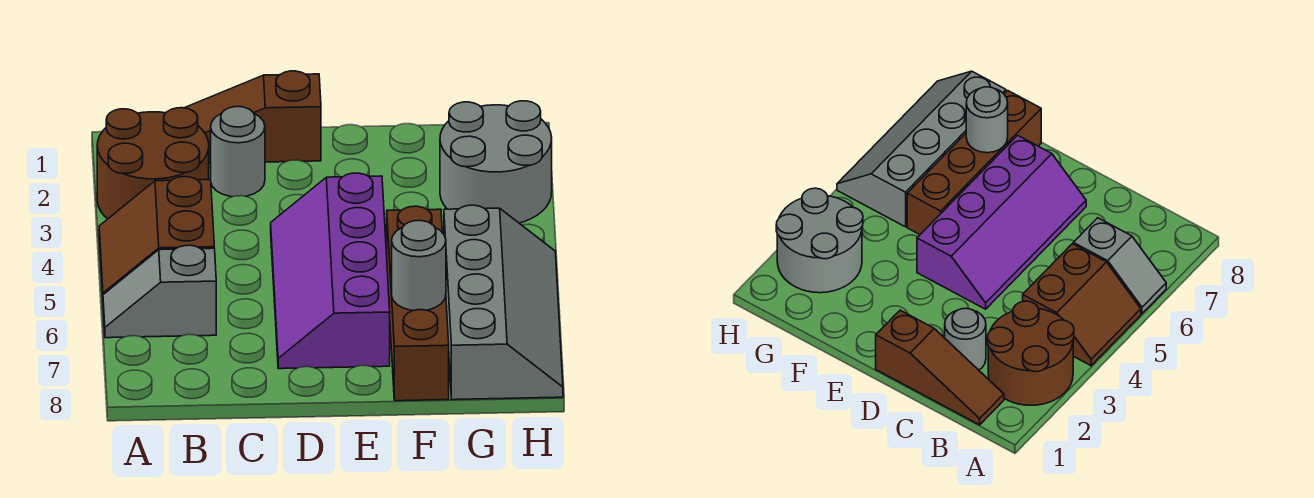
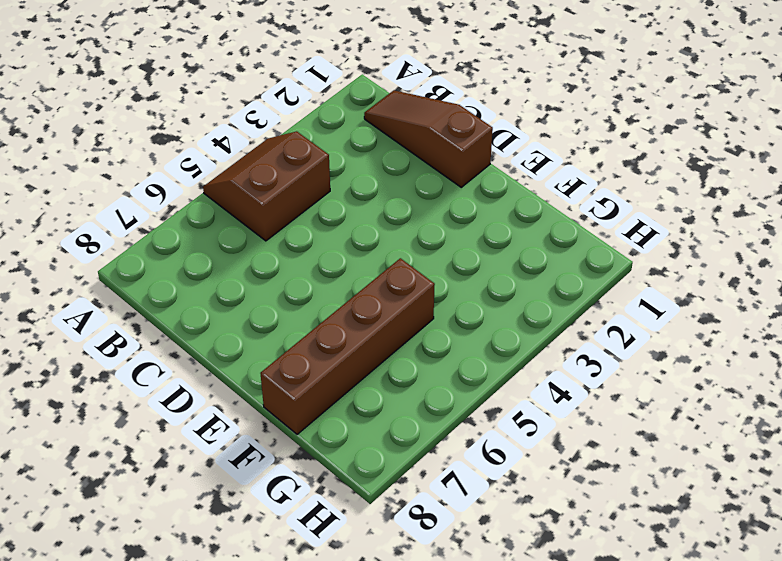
none -> brown round brick A2:B3 level 1
none -> grey slope A6:B6 level 1 top B

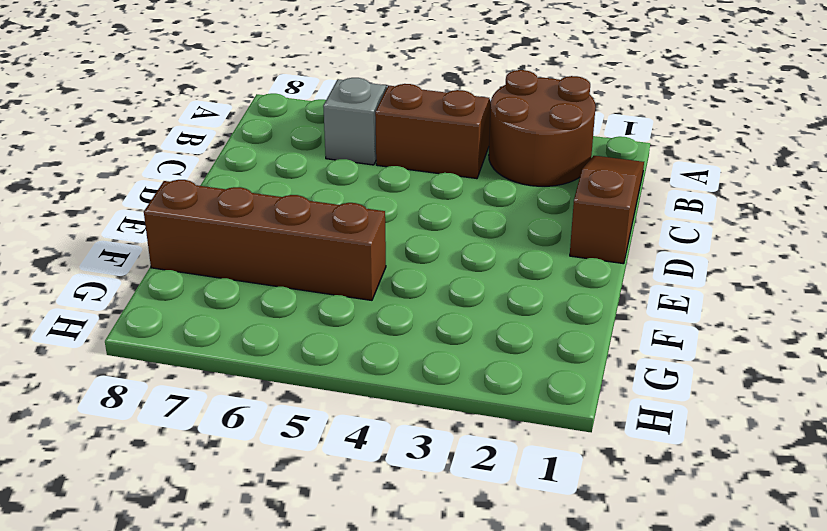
none -> grey round brick C2 level 1
none -> purple slope D4:E7 level 1 top E

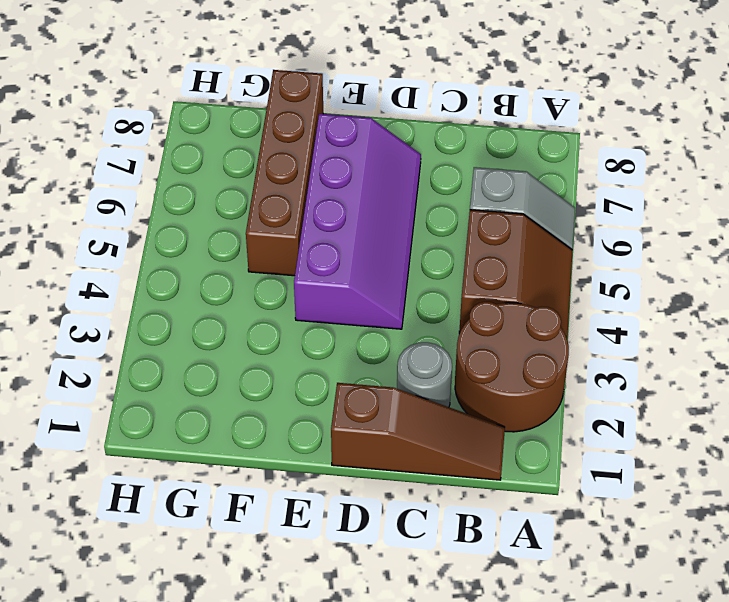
none -> grey round brick G2:H3 level 1
none -> grey slope G5:H8 level 1 top G

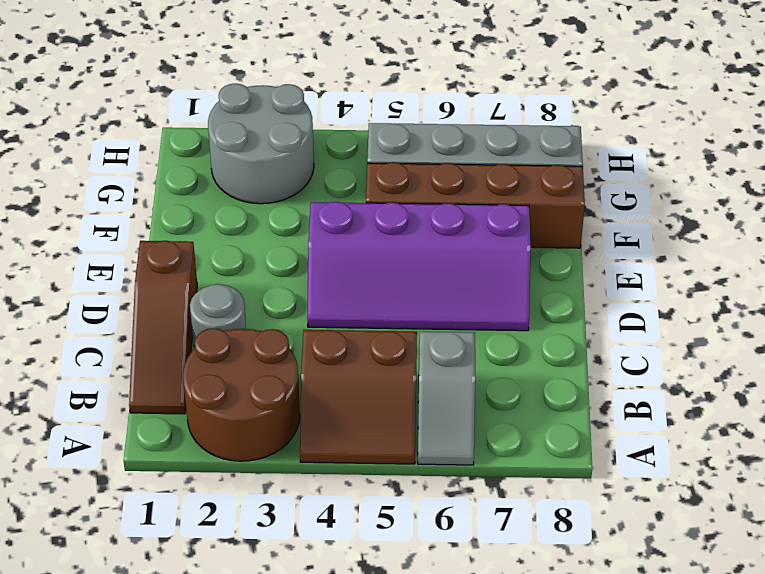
none -> grey round brick F7 level 2

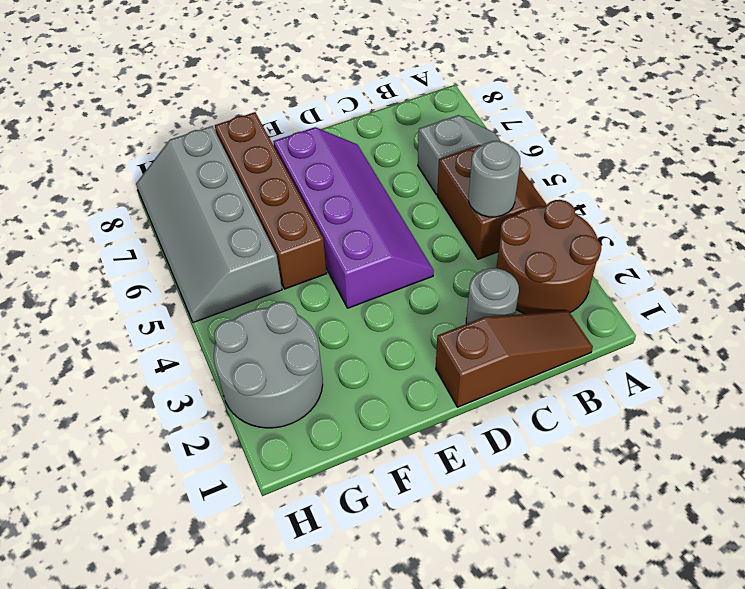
grey round brick B4 level 2 -> grey round brick F7 level 2

